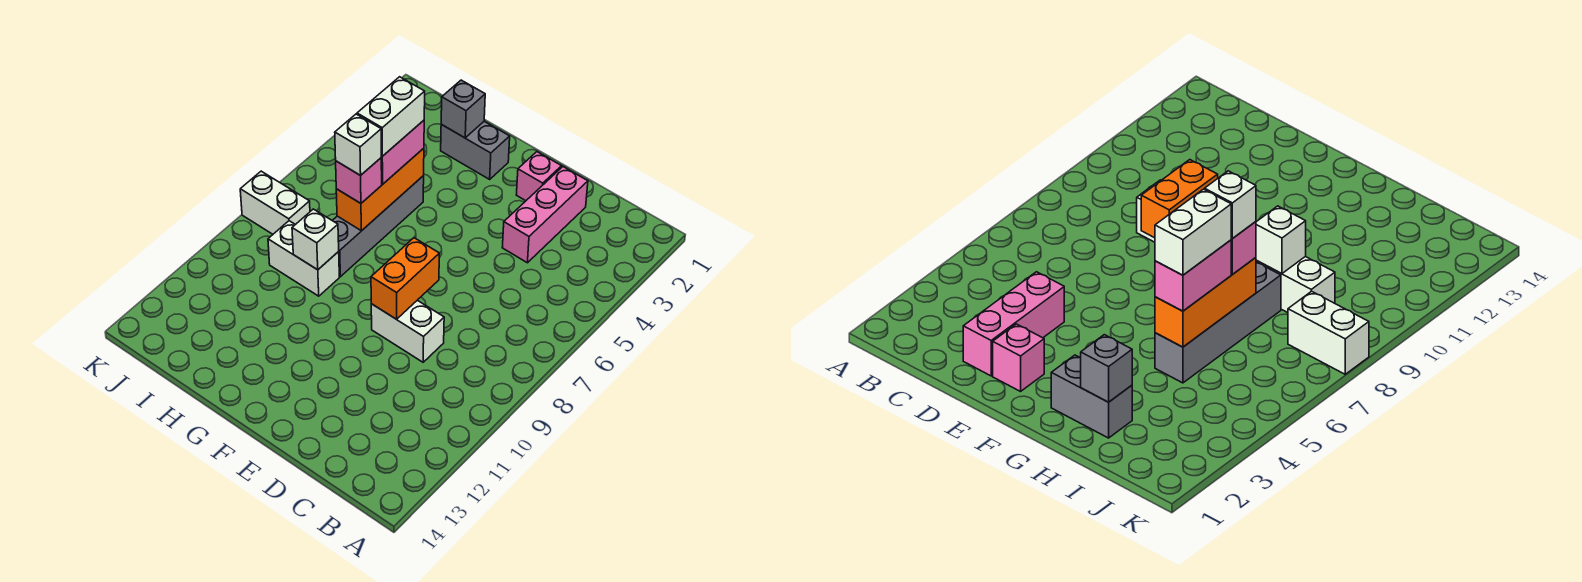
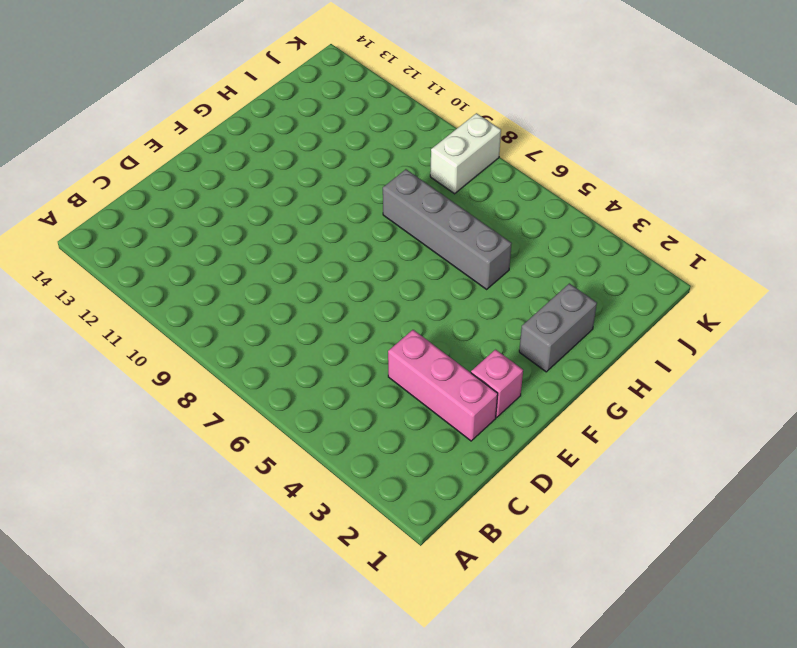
none -> white brick D9:E9 level 1
none -> white brick H9:I9 level 1
none -> orange brick E8:E9 level 2

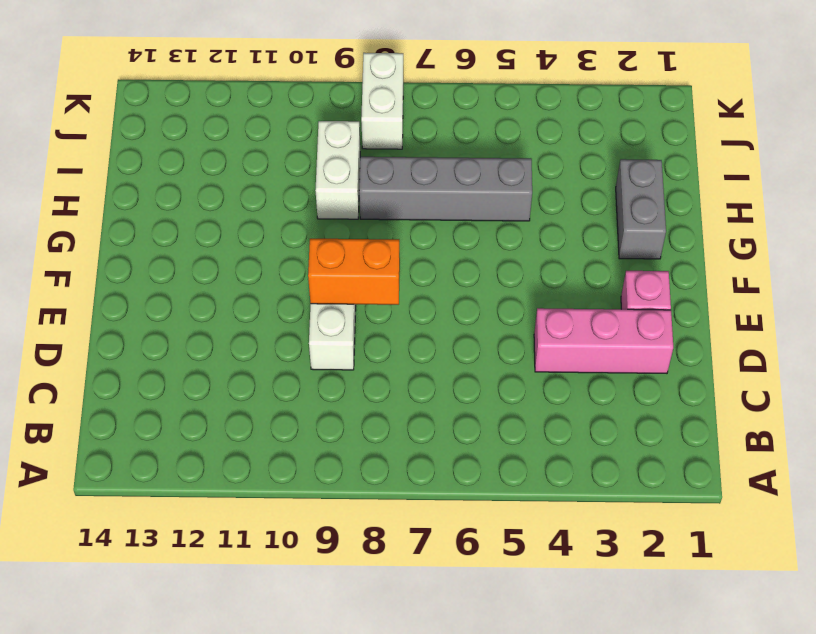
none -> grey brick H2 level 2
none -> orange brick H5:H7 level 2
none -> white brick H9 level 2

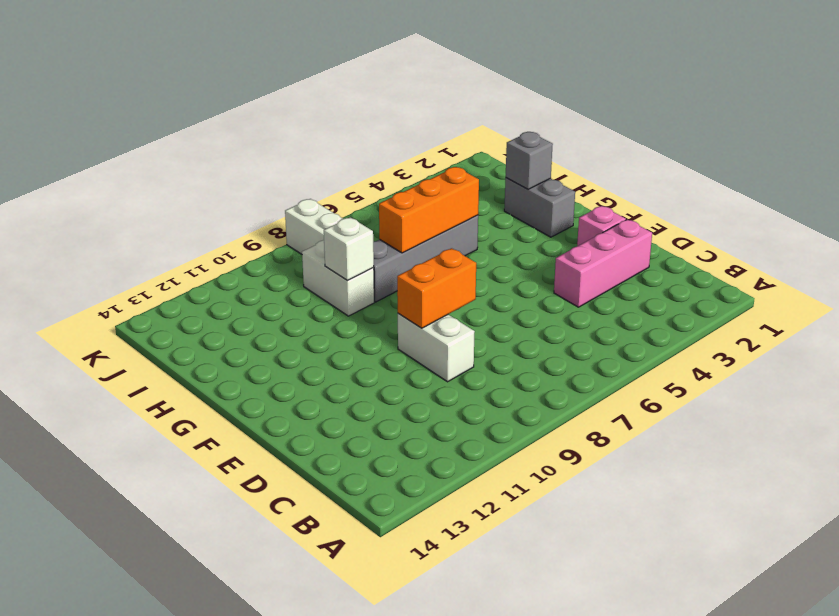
none -> pink brick H5:H6 level 3
none -> pink brick H7 level 3
none -> white brick H5:H6 level 4

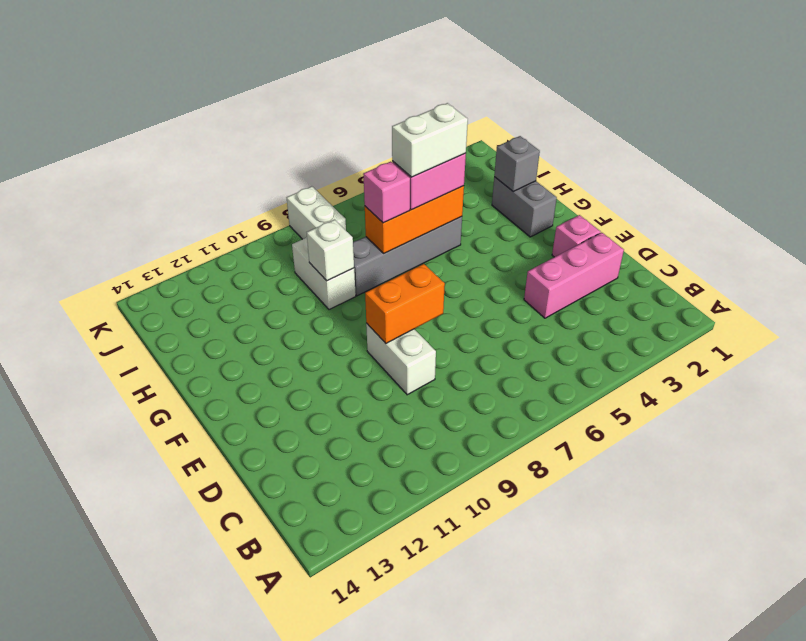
none -> white brick H7 level 4

